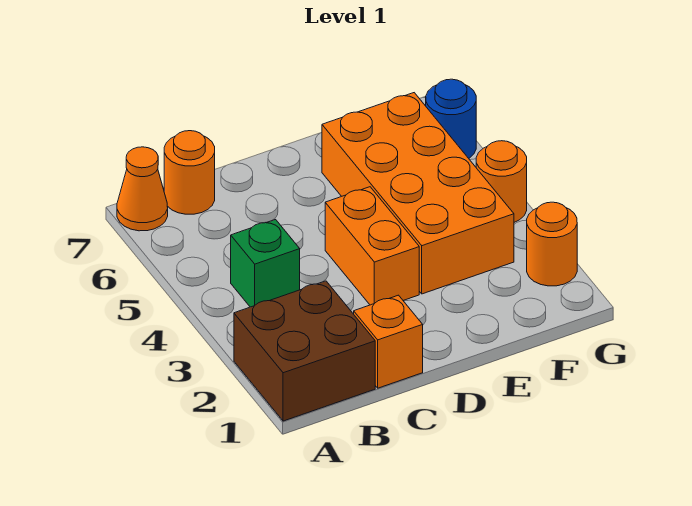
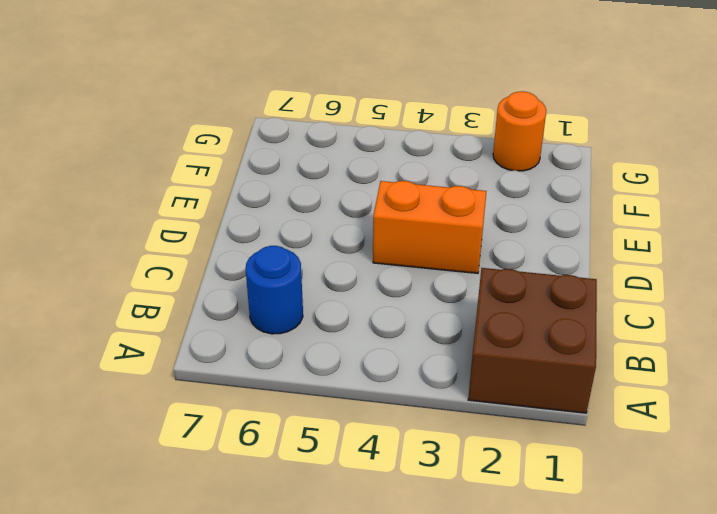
blue round brick B6 level 1 -> blue round brick G6 level 1
none -> orange cone A7 level 1
none -> green brick B4 level 1

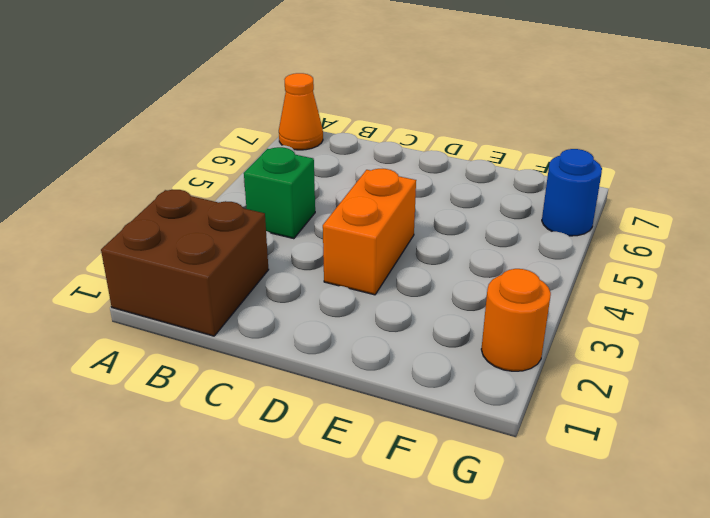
none -> orange round brick B7 level 1
none -> orange brick C1 level 1

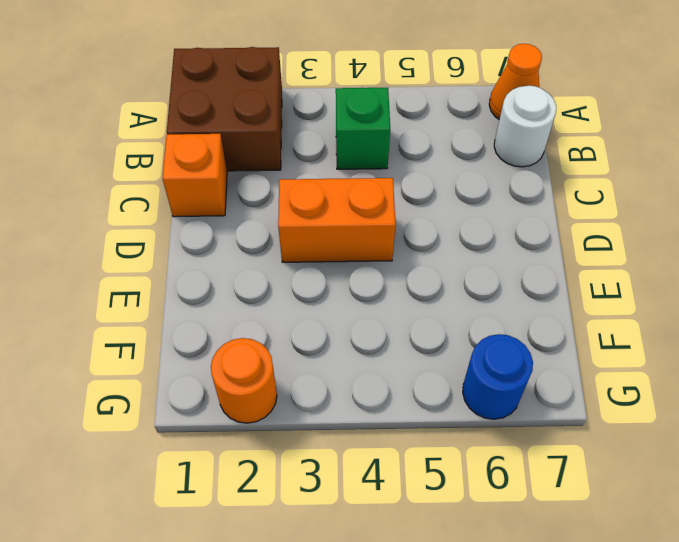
white round brick B7 level 1 -> orange round brick B7 level 1
none -> orange brick E3:F6 level 1
none -> orange round brick G4 level 1

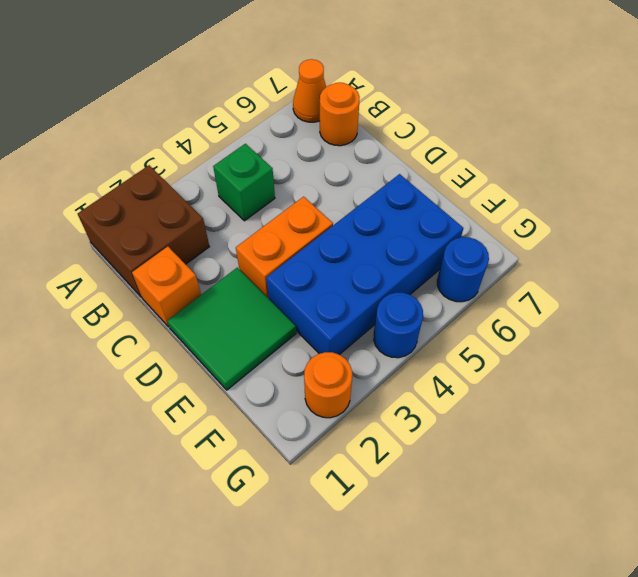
green tile D1:E2 level 1 -> none
blue brick E3:F6 level 1 -> orange brick E3:F6 level 1
blue round brick G4 level 1 -> orange round brick G4 level 1

